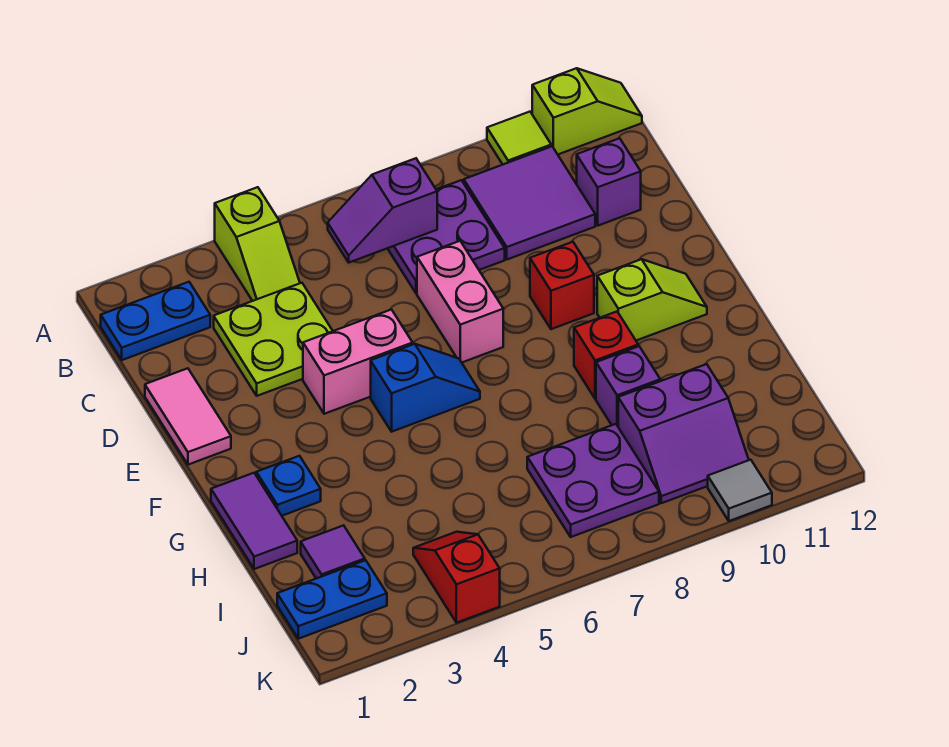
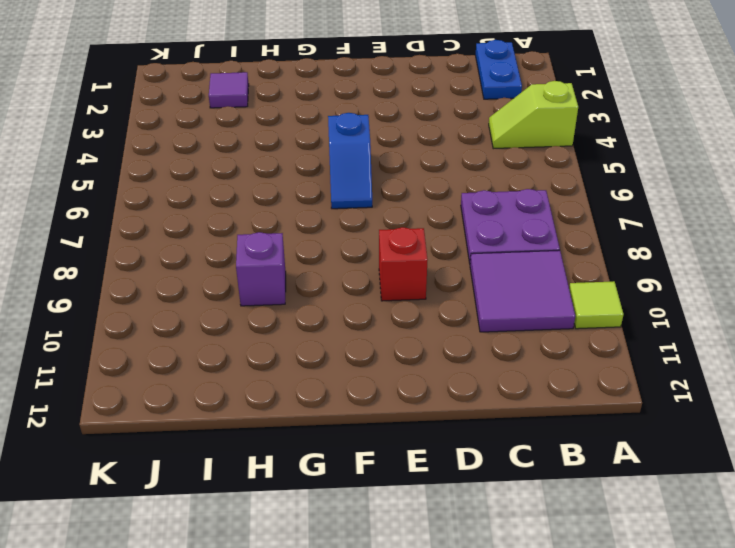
none -> lime slope A11:A12 level 1 top 11
none -> lime plate C3:D4 level 1
none -> purple brick C11 level 1

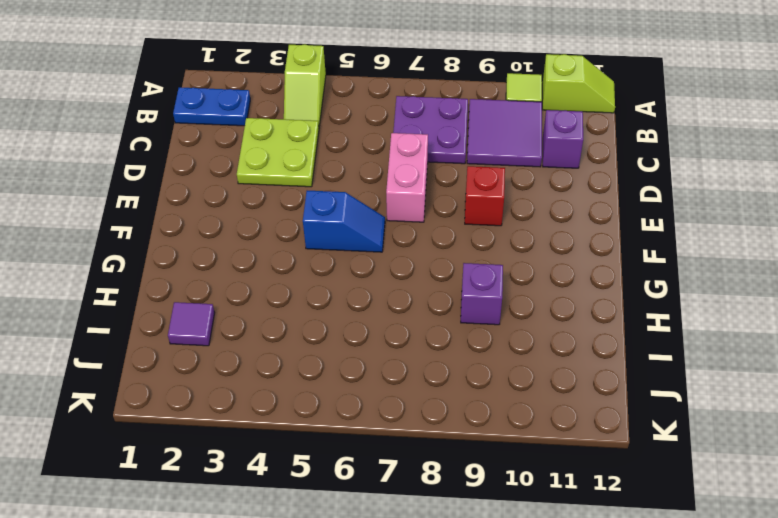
none -> pink tile D1:E1 level 1
none -> pink brick E4:E5 level 1
none -> lime slope F10:F11 level 1 top 10

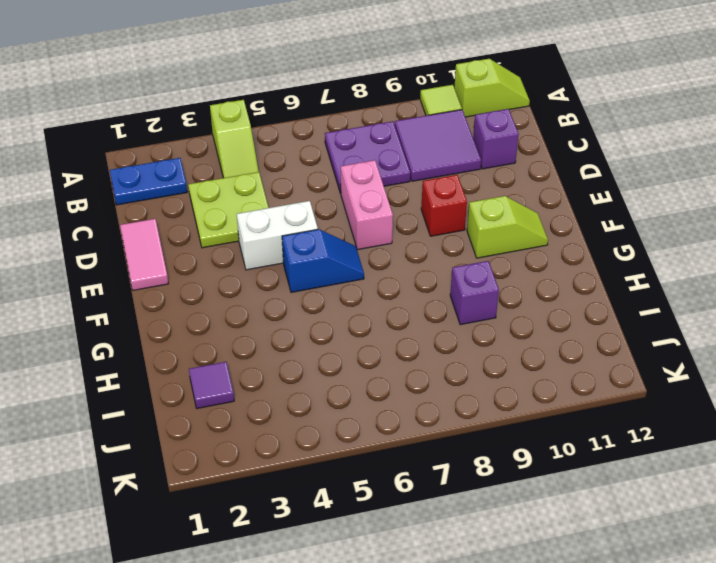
white brick E4:E5 level 1 -> pink brick E4:E5 level 1
none -> purple tile G1:H1 level 1
none -> blue plate G2 level 1
none -> red brick G9 level 1

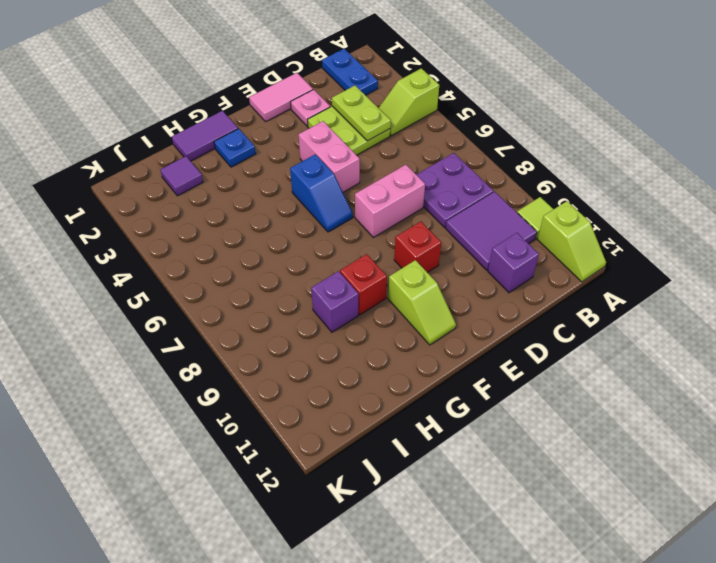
lime plate C3:C4 level 2 -> none
pink plate D2 level 1 -> none
none -> purple plate I7:J8 level 1
none -> purple slope I9:J10 level 1 top I
none -> blue plate J1:J2 level 1

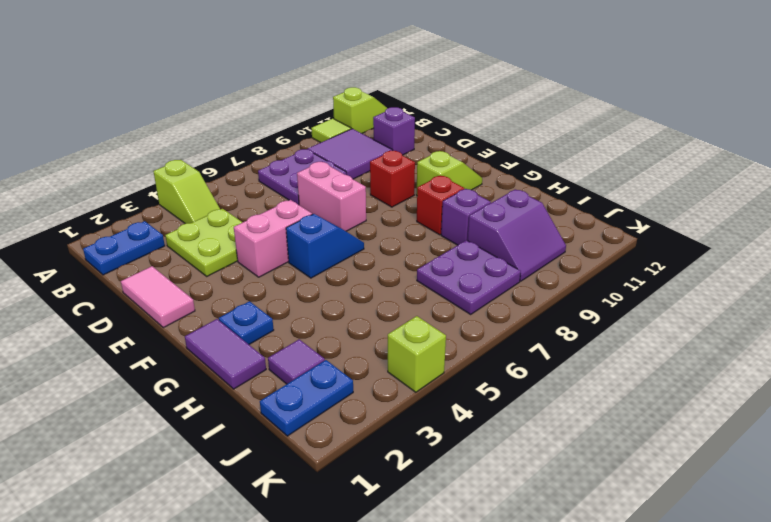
lime brick K4 level 1 -> red slope J4:K4 level 1 top K
none -> grey tile K10 level 1
none -> purple slope B6:B7 level 2 top 7

